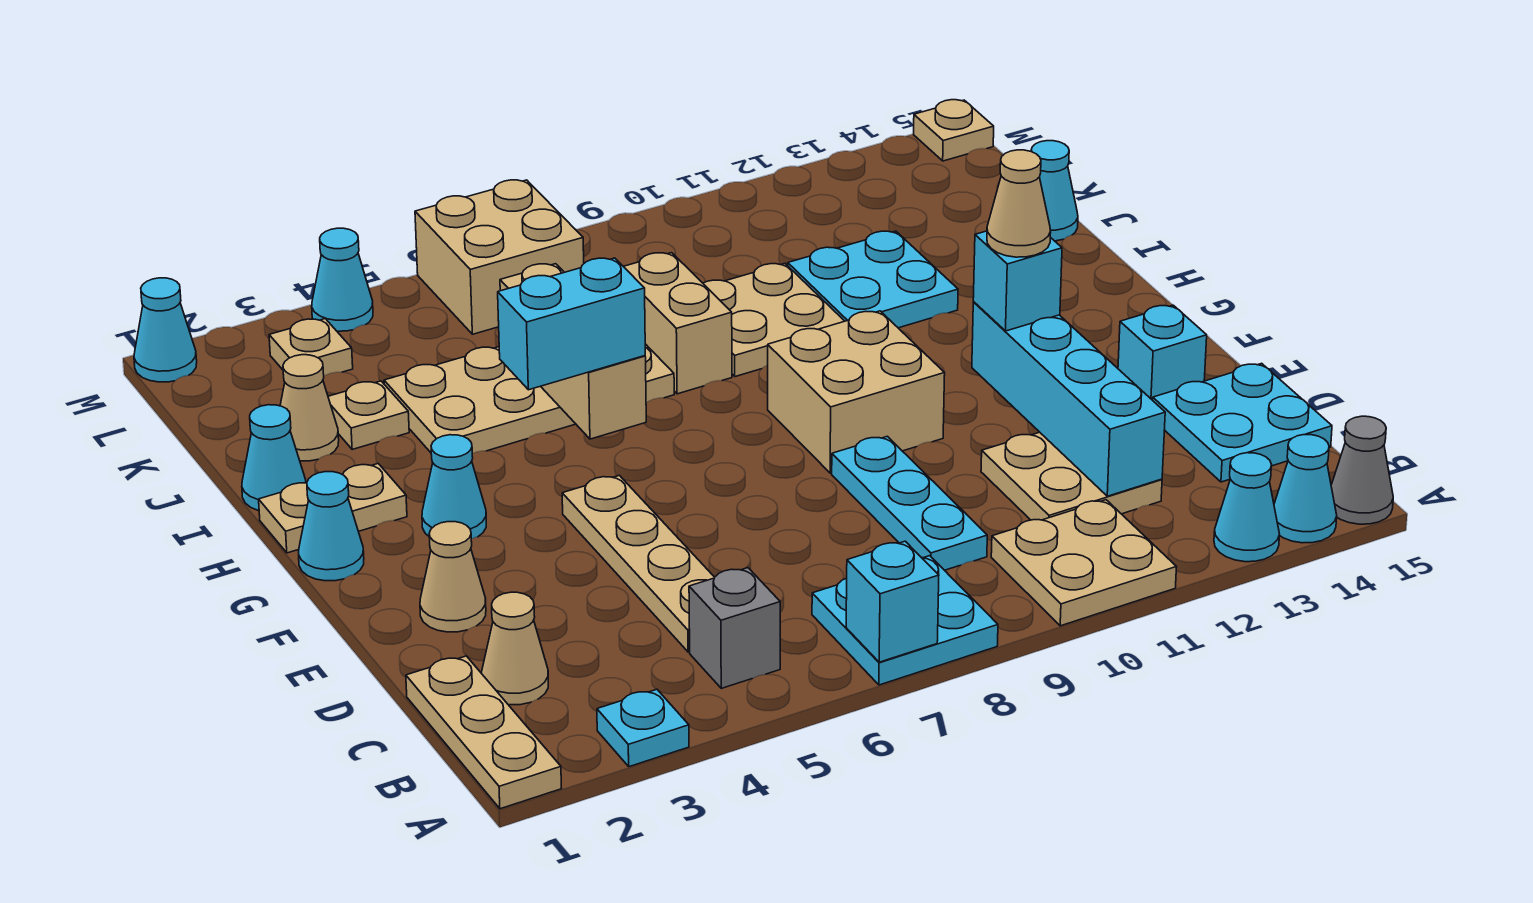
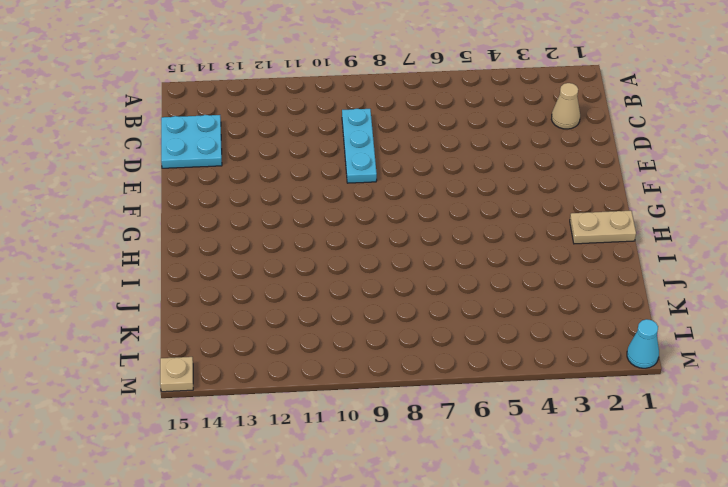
none -> tan plate A1:C1 level 1
none -> cyan plate A3 level 1
none -> cyan plate A7:B8 level 1
none -> tan plate A10:B11 level 1

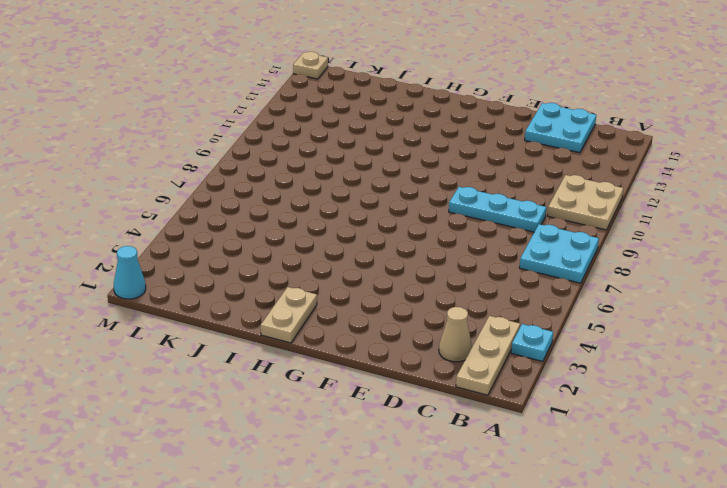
tan plate B1:B3 level 1 -> tan plate A1:C1 level 1
none -> cyan cone A13 level 1
none -> cyan cone A14 level 1
none -> grey cone A15 level 1
none -> grey brick B5 level 1

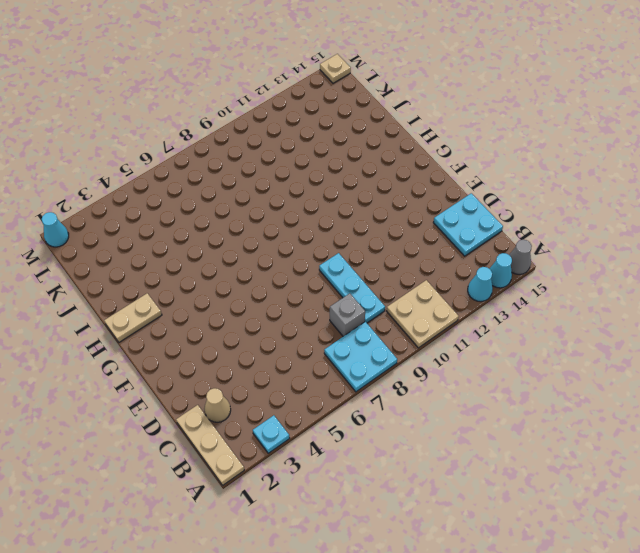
grey brick C8 level 1 -> grey brick B5 level 1
none -> tan plate C5:F5 level 1
none -> tan plate C11:D12 level 1
none -> tan cone E2 level 1
none -> cyan brick E14 level 1

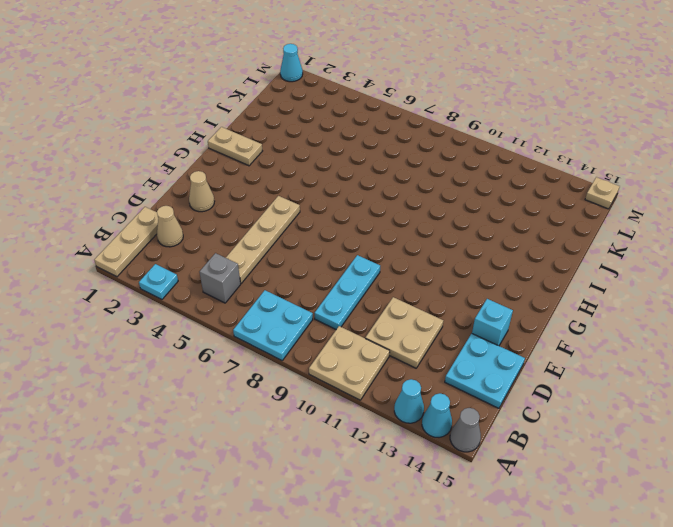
none -> tan brick F9:G10 level 1
none -> cyan cone G1 level 1
none -> cyan cone G3 level 1
none -> cyan cone I1 level 1

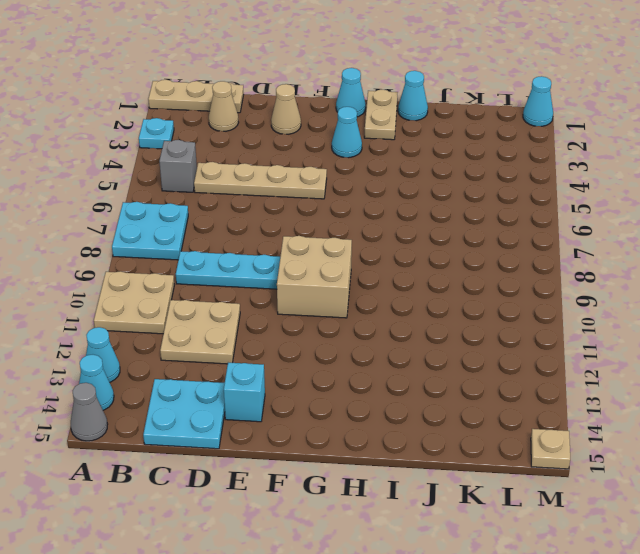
none -> tan plate I4:J7 level 1
none -> tan brick I8:J8 level 1
none -> tan plate I9:J10 level 1
none -> cyan plate I11:J12 level 1

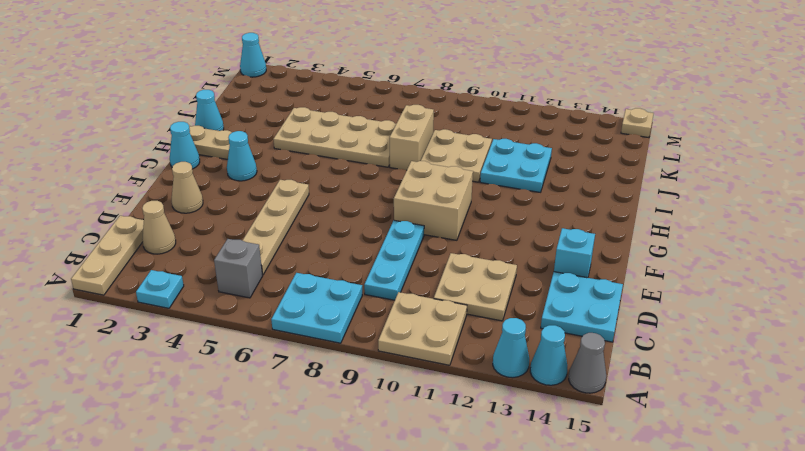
none -> tan cone J2 level 1
none -> tan plate J3 level 1
none -> cyan cone J15 level 1
none -> tan plate L3 level 1

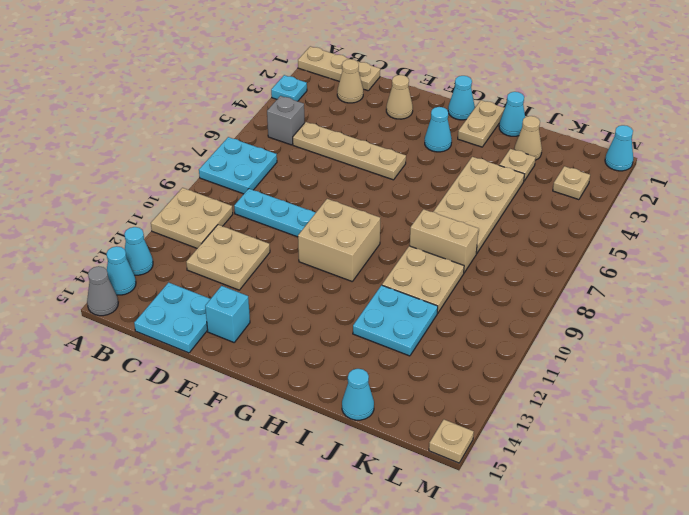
none -> tan brick L6:M7 level 1
none -> cyan cone M4 level 1
none -> cyan brick A7 level 2
none -> cyan brick C12:F12 level 2

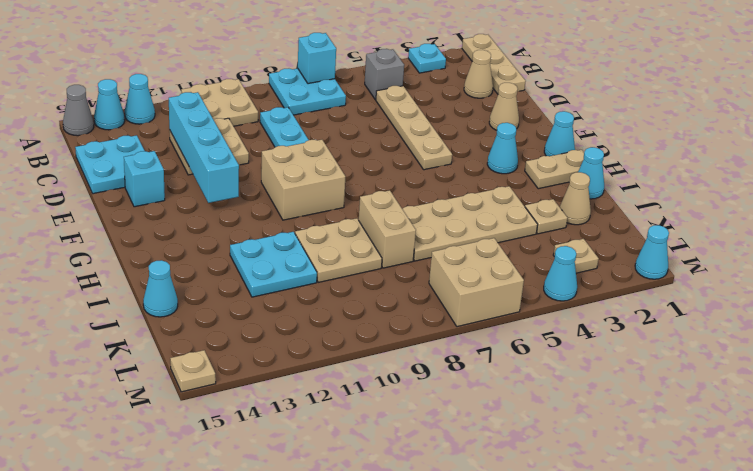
none -> tan brick H6:J6 level 2
none -> cyan brick F12 level 3
none -> cyan brick H5:H6 level 3
none -> tan cone F12 level 4

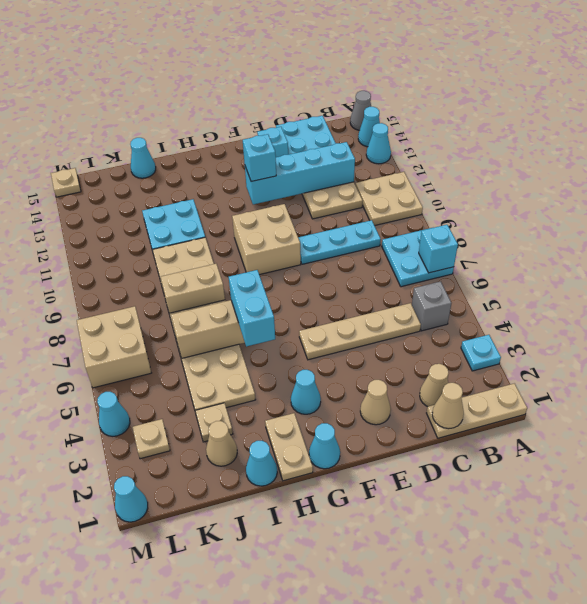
tan cone C1 level 2 -> tan cone F12 level 4

